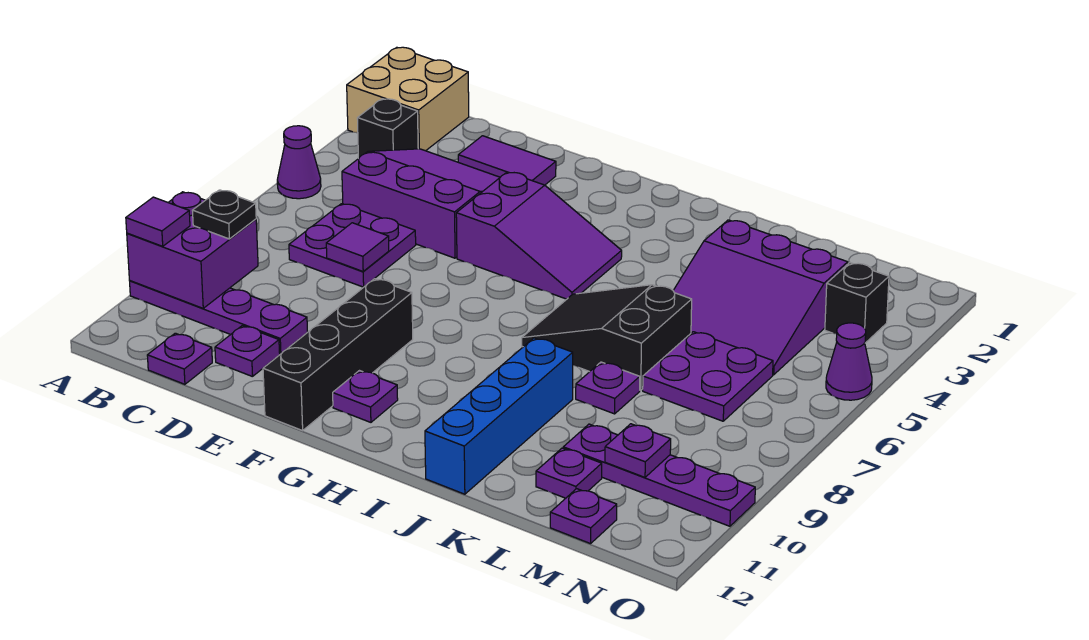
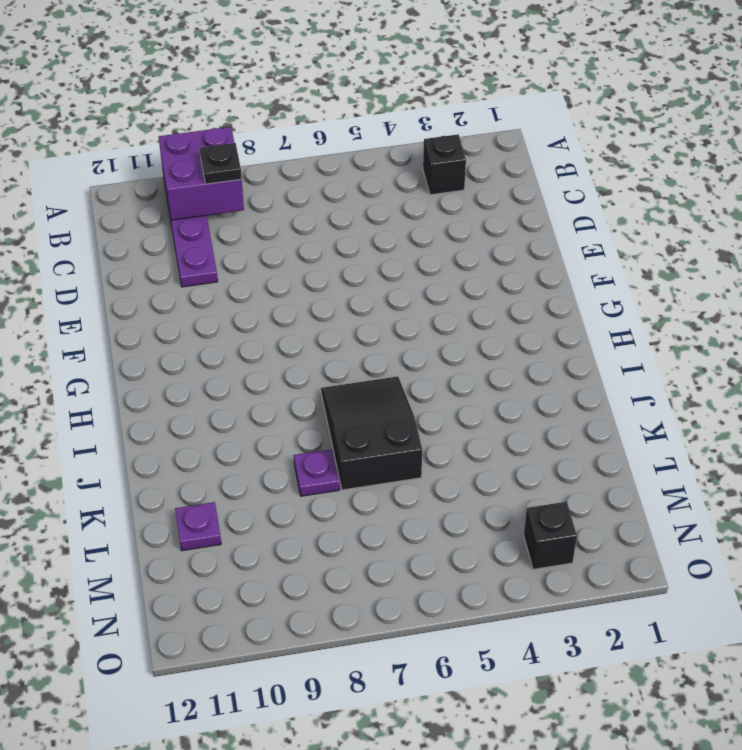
none -> tan brick A1:B2 level 1
none -> purple cone A5 level 1
none -> purple slope C3:E5 level 1 top 5

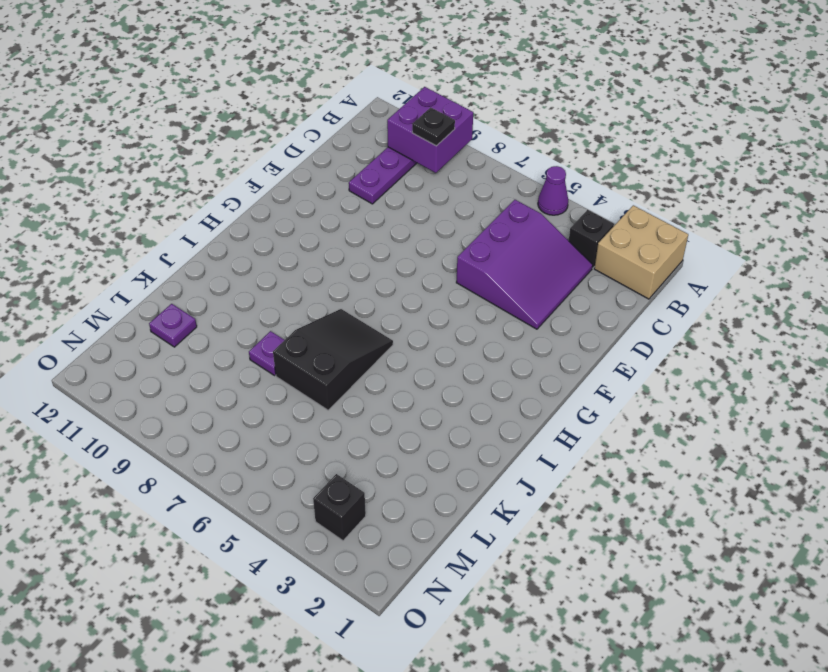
none -> purple plate C6:D7 level 1
none -> purple plate C12 level 1
none -> purple tile D2:E2 level 1

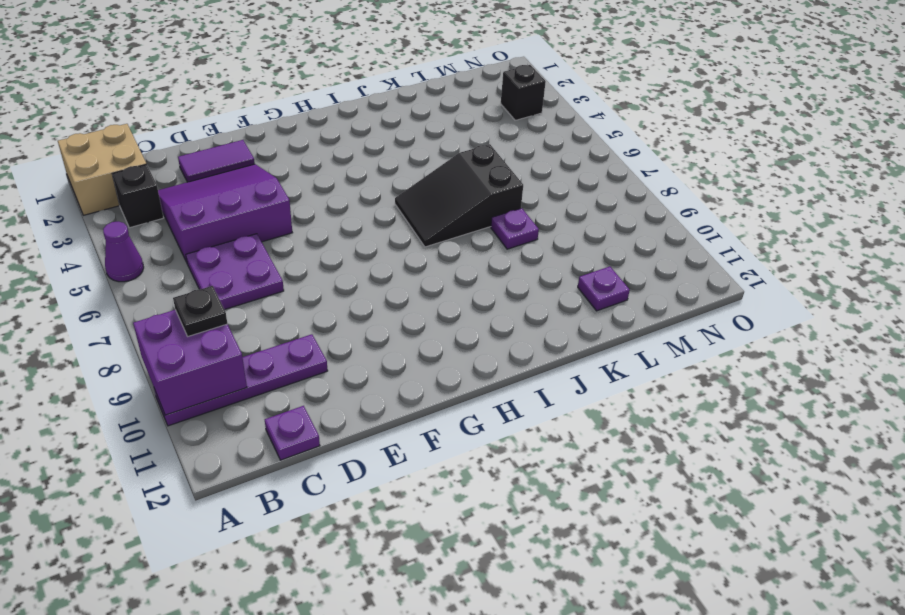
none -> purple plate D11 level 1
none -> purple slope F4:H5 level 1 top F
none -> black brick F9:F12 level 1

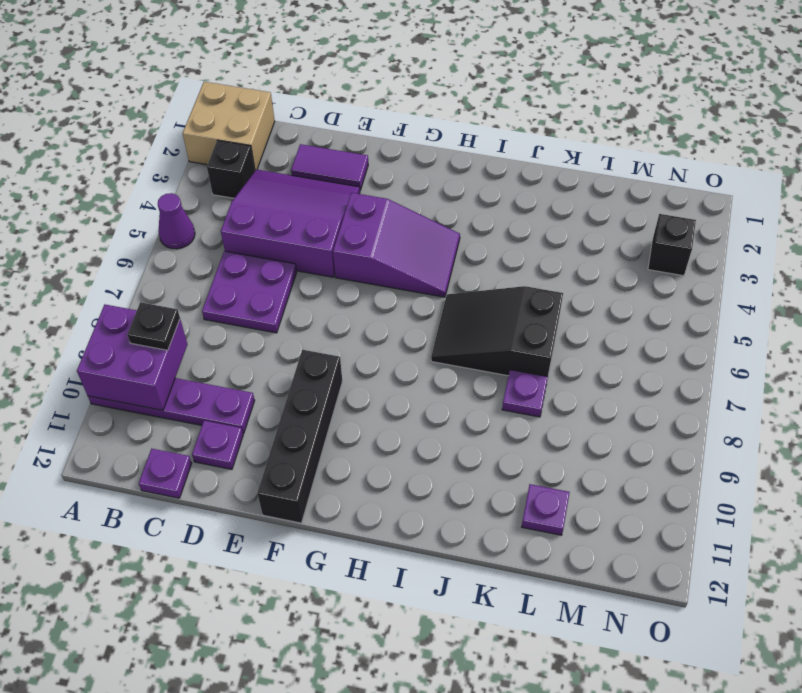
none -> purple plate G11 level 1
none -> blue brick J9:J12 level 1
none -> purple slope K3:M5 level 1 top 3

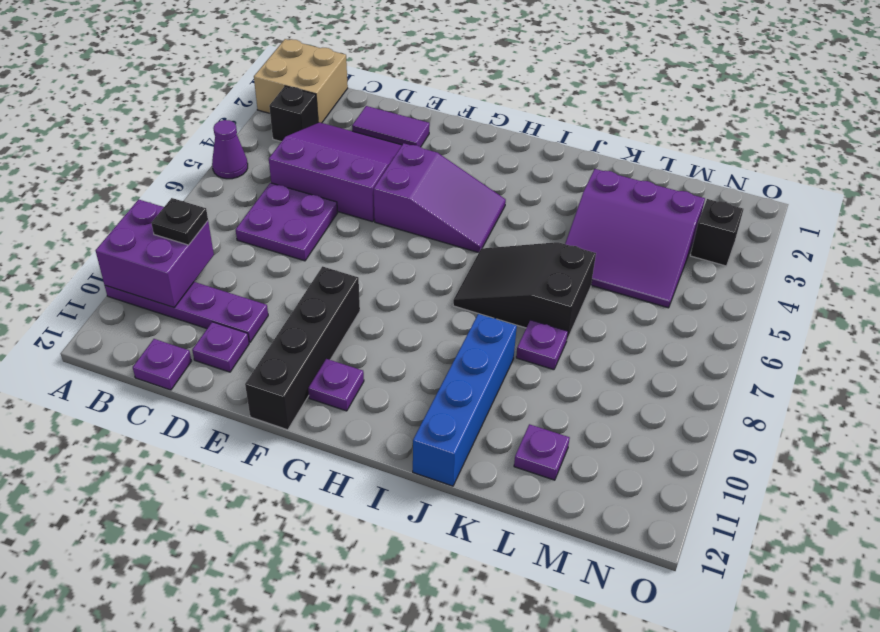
none -> purple plate L6:M7 level 1
none -> purple plate L10:O10 level 1
none -> purple plate M12 level 1

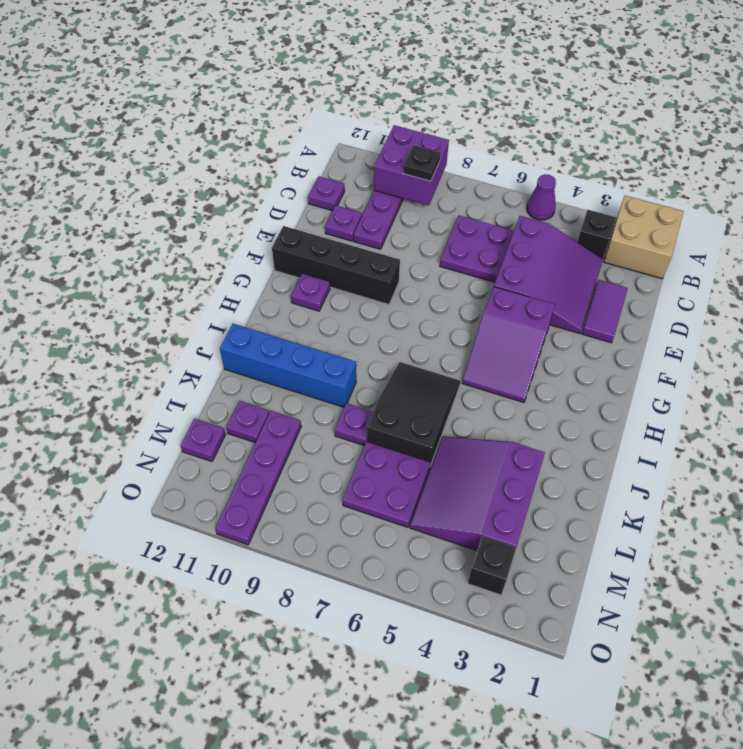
none -> purple cone O5 level 1
none -> purple tile D7 level 2
none -> purple plate M10 level 2

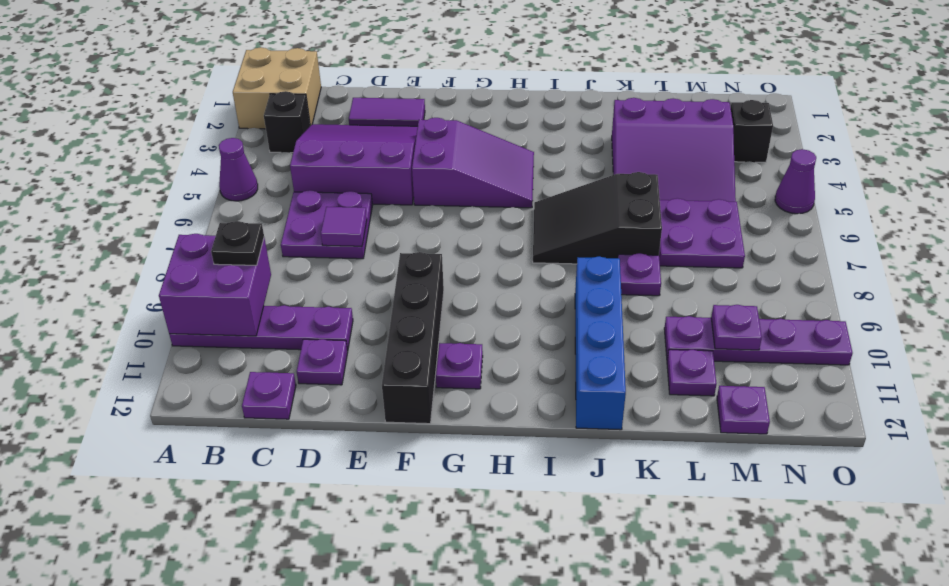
none -> purple tile A10 level 3

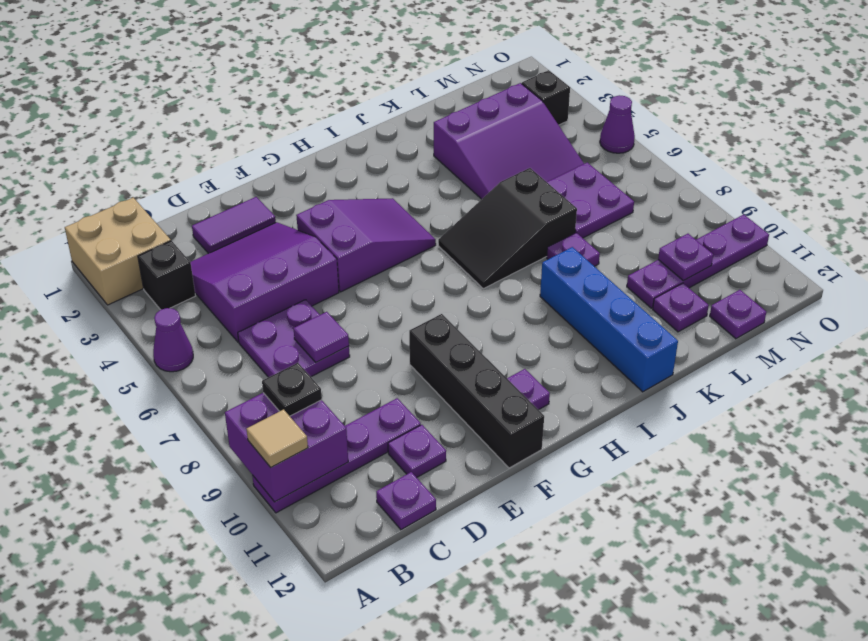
tan tile A10 level 3 -> purple tile A10 level 3

